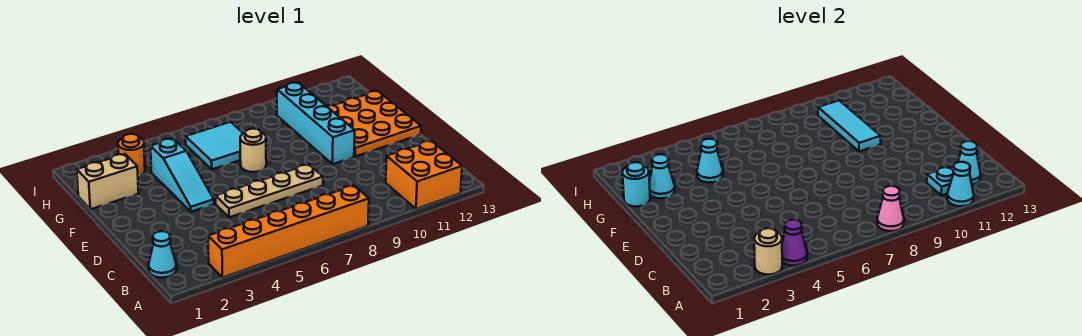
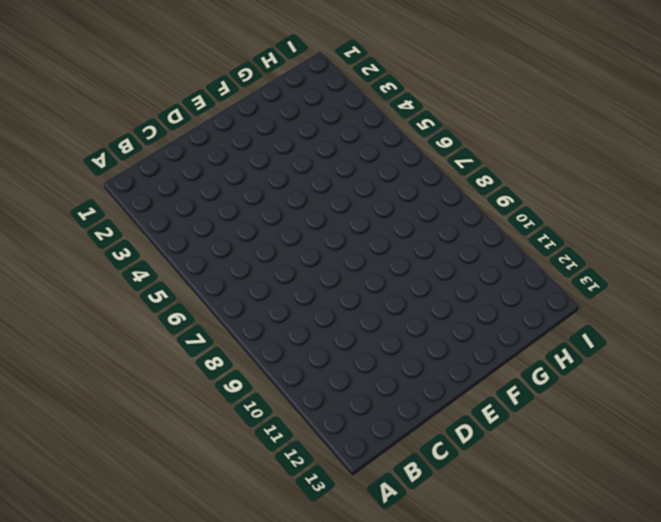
none -> orange brick A3:A8 level 1
none -> orange brick A11:B12 level 1
none -> cyan cone B1 level 1

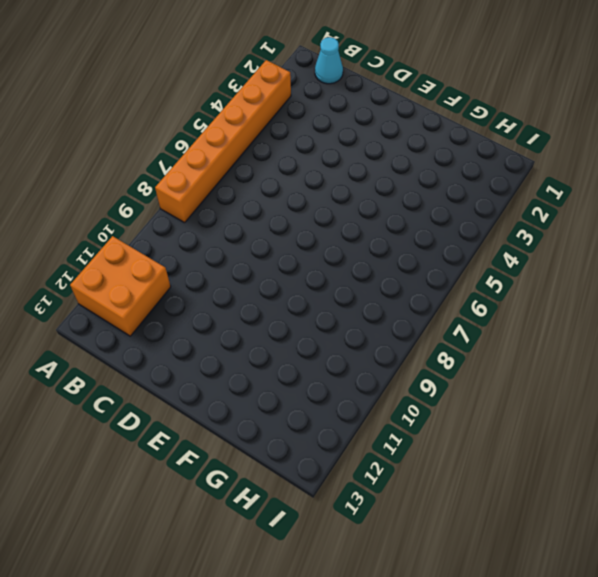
none -> tan plate D5:D8 level 1
none -> cyan slope E4:G4 level 1 top G
none -> cyan brick E10:H10 level 1

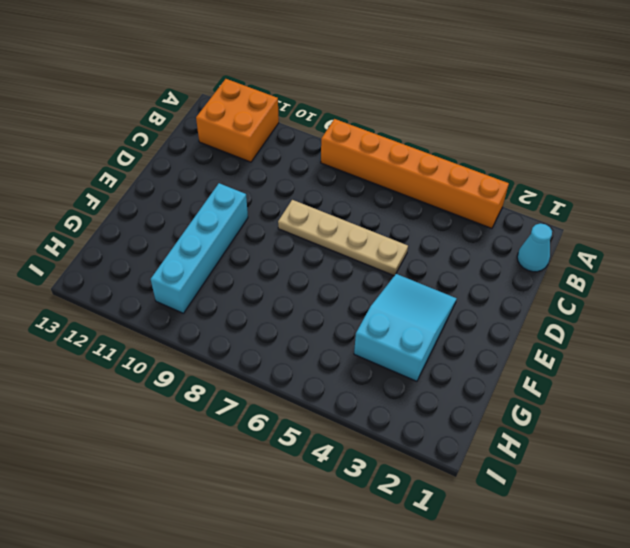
cyan slope E3:G4 level 1 top G -> cyan slope E4:G4 level 1 top G
none -> orange plate E11:G13 level 1
none -> tan round brick F7 level 1
none -> tan brick G1:G2 level 1

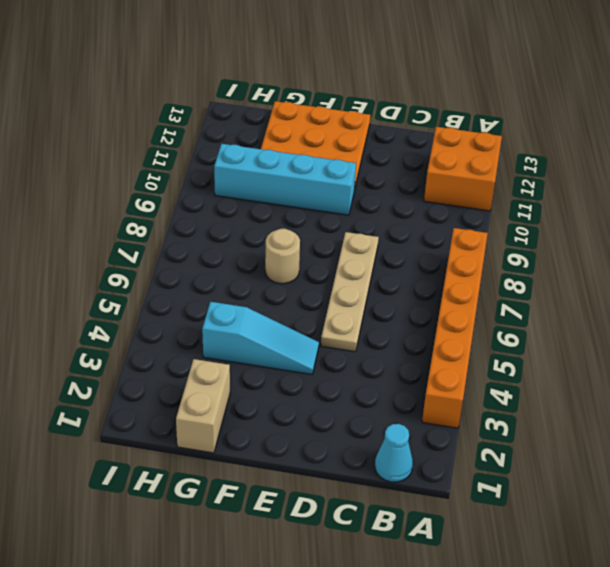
none -> cyan tile G6:H7 level 1
none -> orange round brick H3 level 1
none -> tan round brick A3 level 2

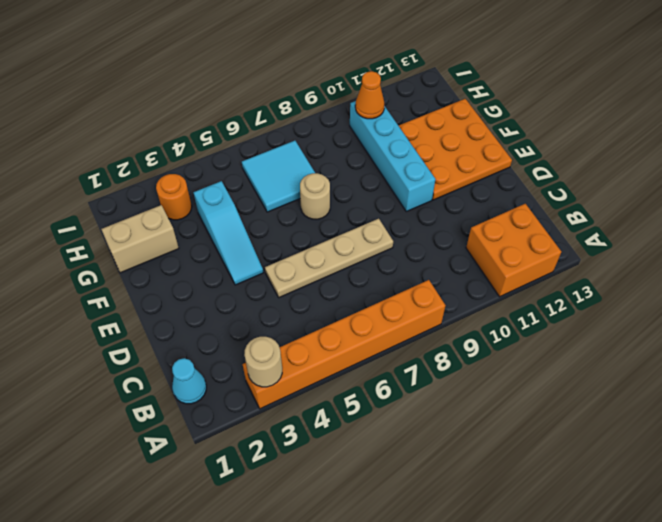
orange cone H10 level 2 -> cyan tile F10:H10 level 2
none -> purple cone A4 level 2
none -> pink cone A8 level 2
none -> cyan cone A11 level 2

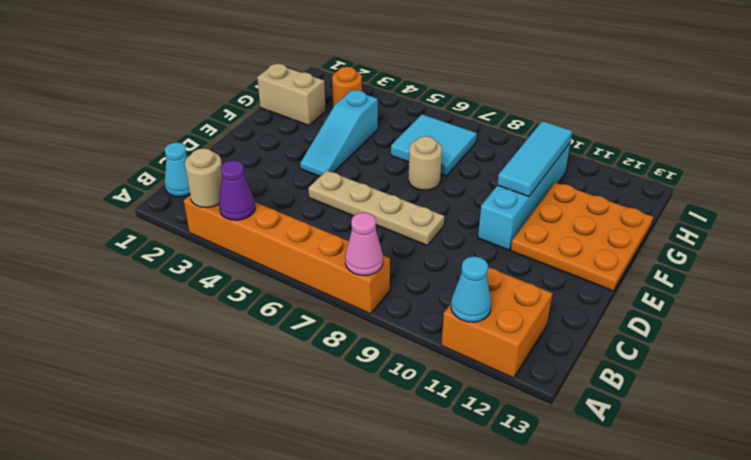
none -> cyan plate B11 level 2
none -> cyan cone B12 level 2
none -> cyan round brick G1 level 2

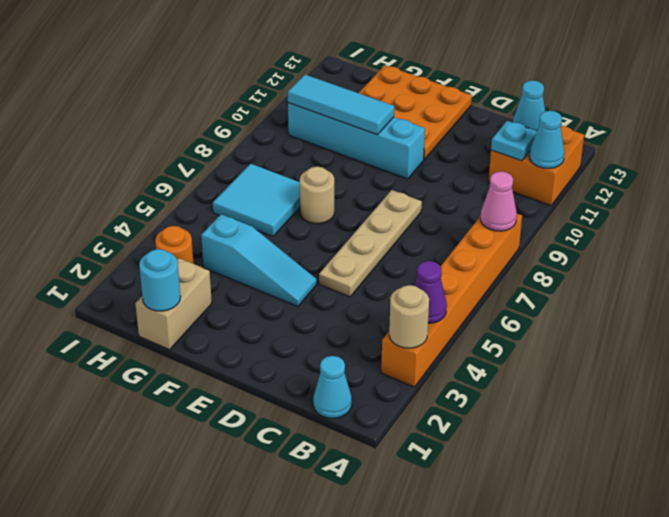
none -> cyan cone G2 level 2
none -> cyan cone G4 level 2

